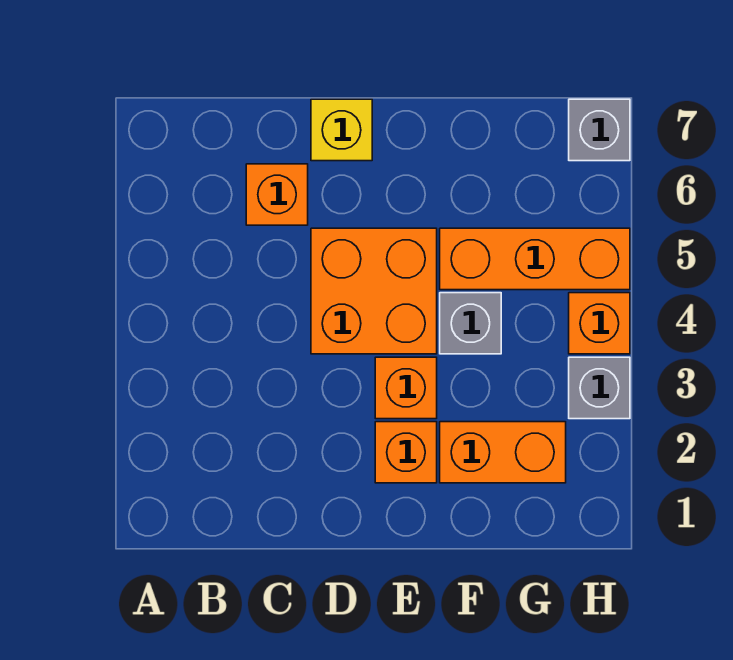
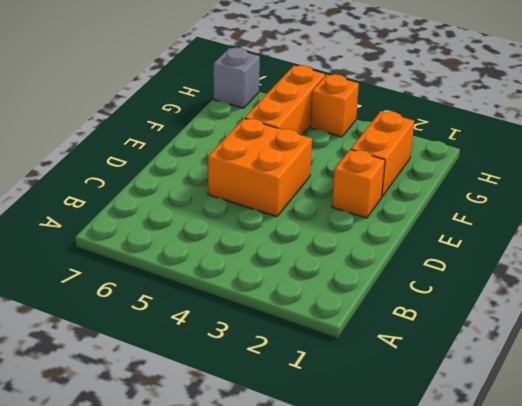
none -> orange brick C6 level 1
none -> yellow brick D7 level 1

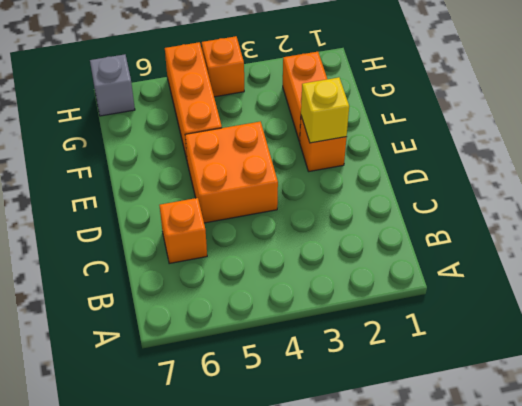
yellow brick E2 level 2 -> yellow brick D7 level 1
none -> orange brick E3 level 1
none -> grey brick F4 level 1

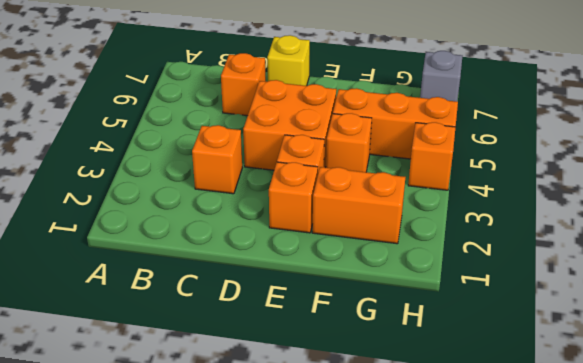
orange brick C3 level 1 -> none
orange brick F4 level 1 -> grey brick F4 level 1
none -> grey brick H3 level 1

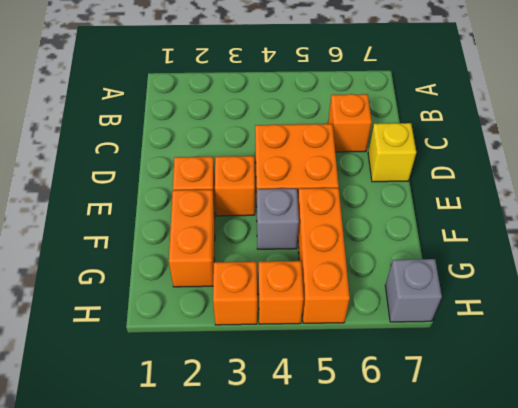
orange brick H3 level 1 -> grey brick H3 level 1

